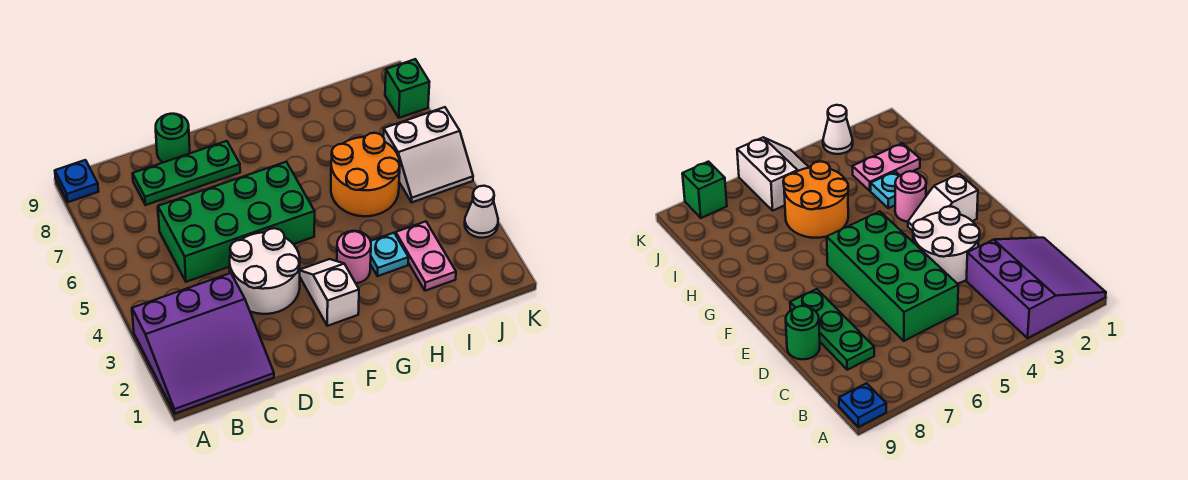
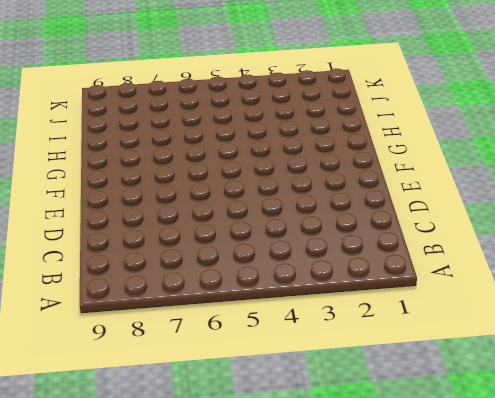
none -> purple slope A1:C3 level 1 top 3
none -> blue plate A9 level 1
none -> green brick C5:F6 level 1

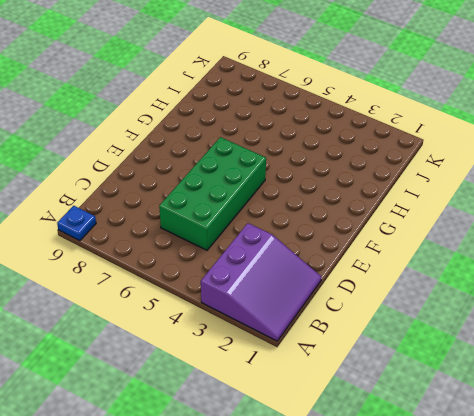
none -> green plate C8:E8 level 1
none -> white round brick D3:E4 level 1
none -> green round brick D9 level 1

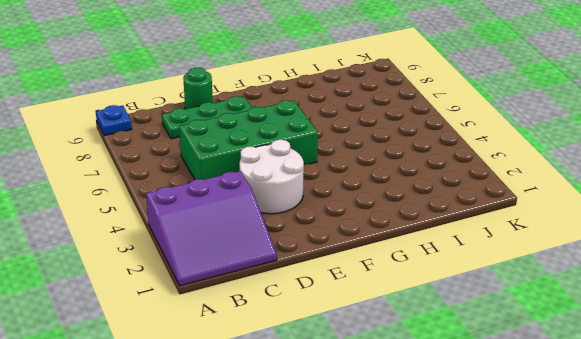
none -> white slope F2:F3 level 1 top 2
none -> pink round brick G3 level 1
none -> cyan plate H3 level 1

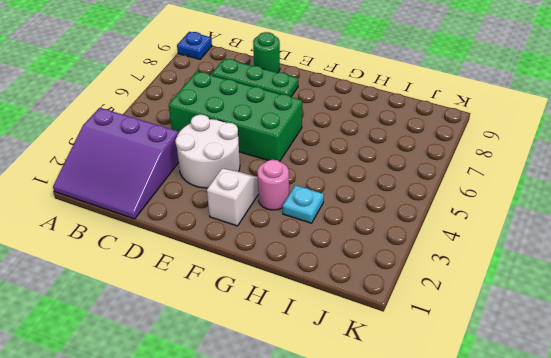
none -> orange round brick H5:I6 level 1
none -> pink plate I2:I3 level 1
none -> white slope J5:K6 level 1 top 6

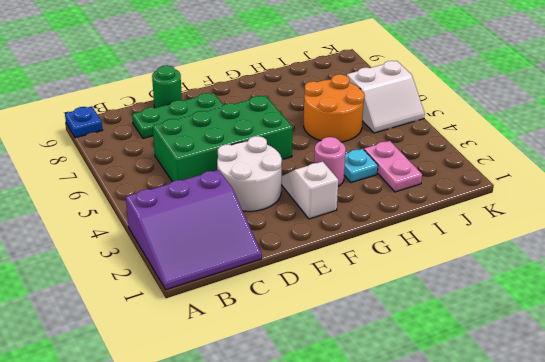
none -> white cone K3 level 1
none -> green brick K8 level 1

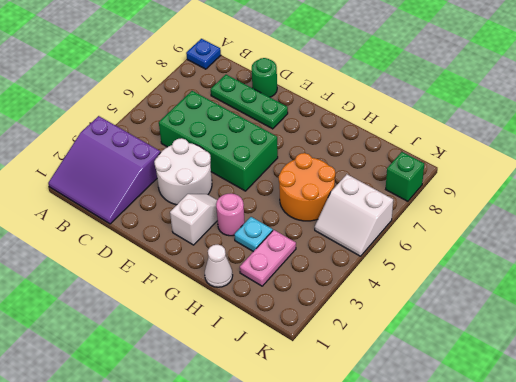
white cone H1 level 1 -> white cone K3 level 1

